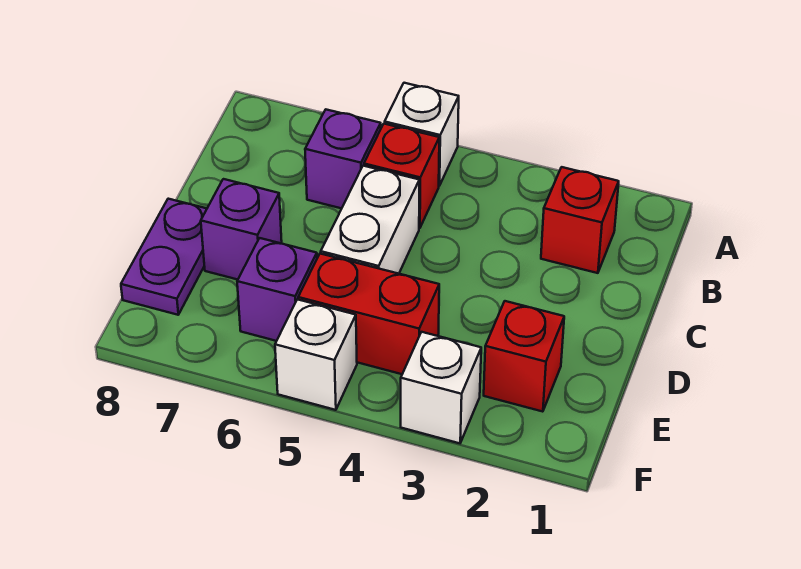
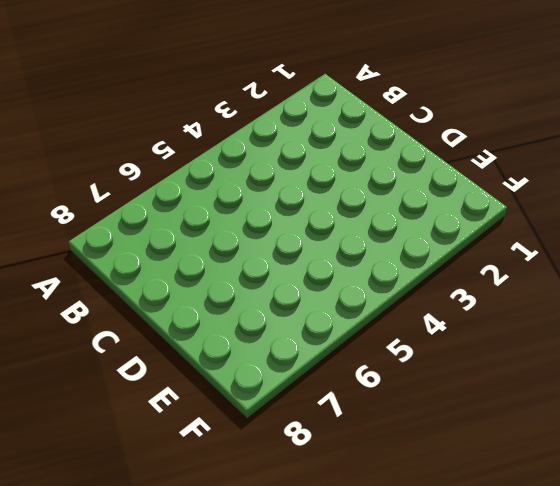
none -> white brick A5 level 1
none -> red brick B2 level 1
none -> red brick B5 level 1

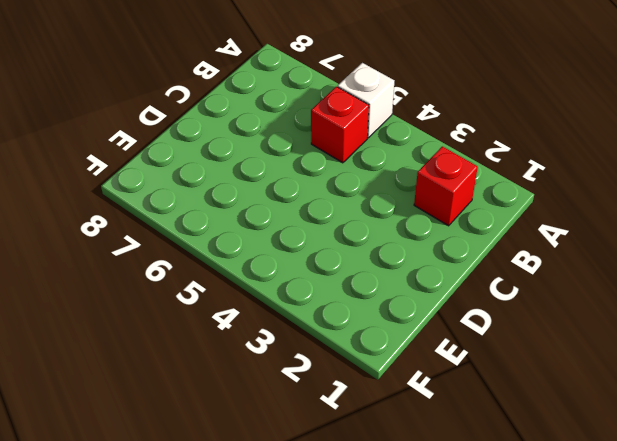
none -> purple brick B6 level 1
none -> white brick C5:D5 level 1
none -> purple brick D7 level 1

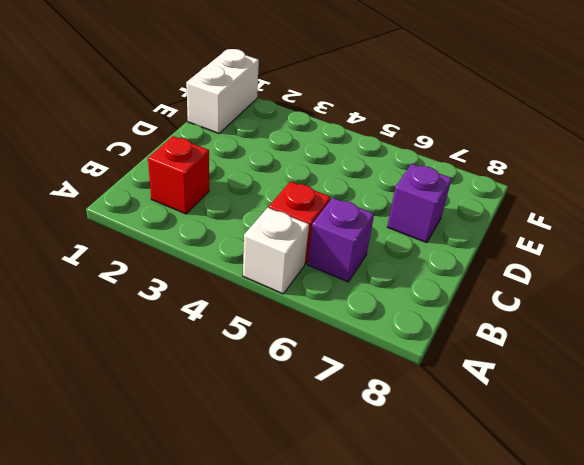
white brick E1:F1 level 1 -> white brick C5:D5 level 1
none -> purple plate D8:E8 level 1
none -> red brick E2 level 1
none -> red brick E4:E5 level 1

